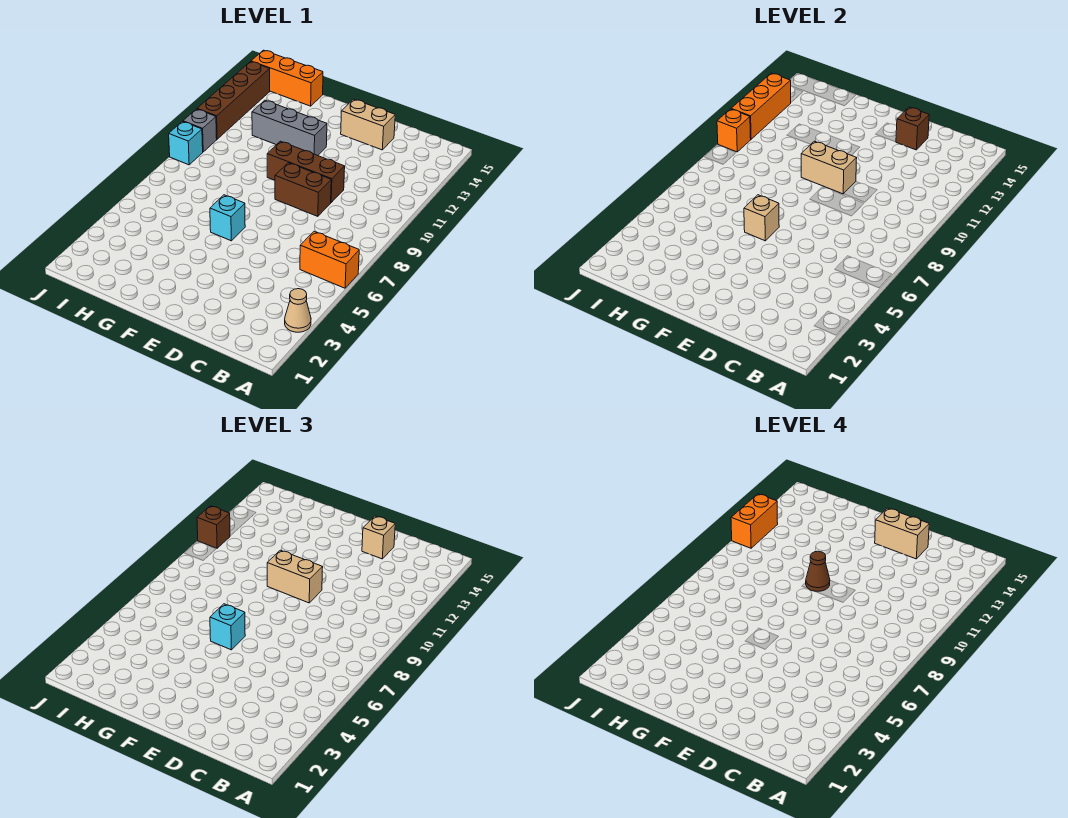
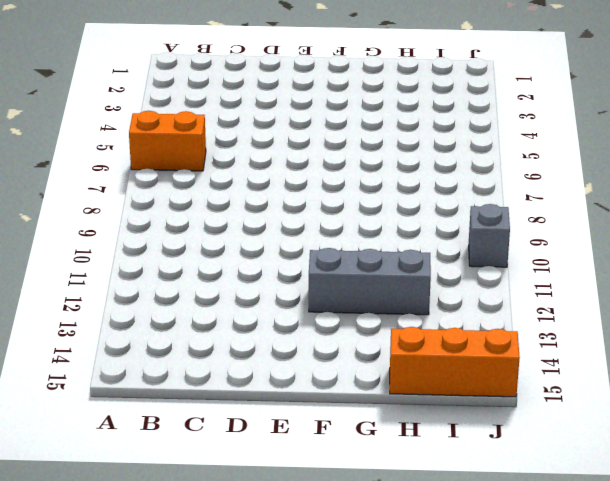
none -> tan cone A3 level 1
none -> brown brick D9:E9 level 1
none -> brown brick D10:F10 level 1

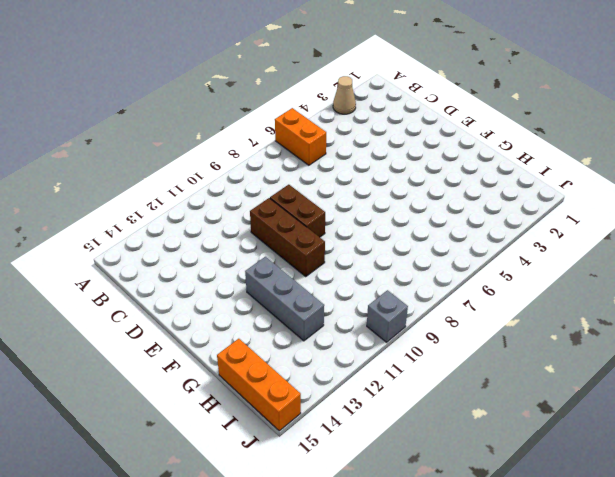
none -> tan brick D14:E14 level 1
none -> cyan brick F6 level 1
none -> cyan brick J9 level 1

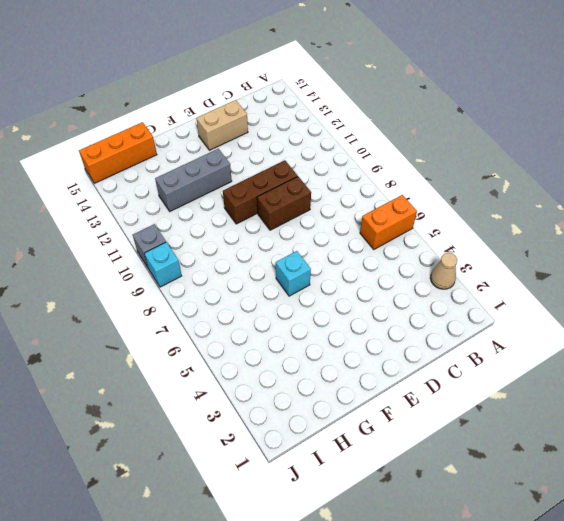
none -> brown brick J11:J14 level 1
none -> brown brick D14 level 2
none -> tan brick E10:F10 level 2

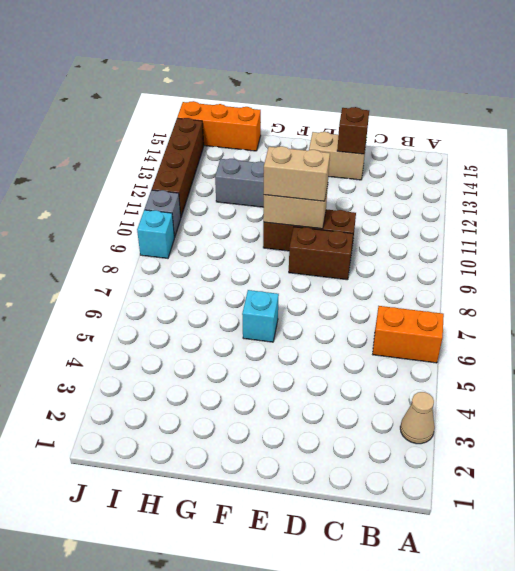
none -> tan brick F6 level 2
none -> orange brick J10 level 2
none -> orange brick J11:J13 level 2

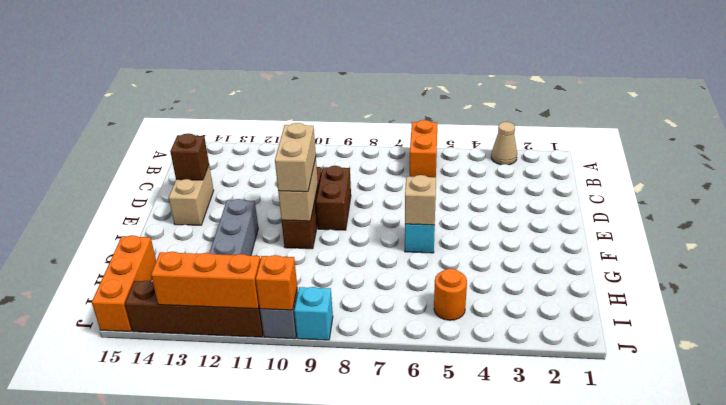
orange round brick I5 level 1 -> none
none -> tan brick D14 level 3
none -> cyan brick F6 level 3
none -> brown brick J11 level 3

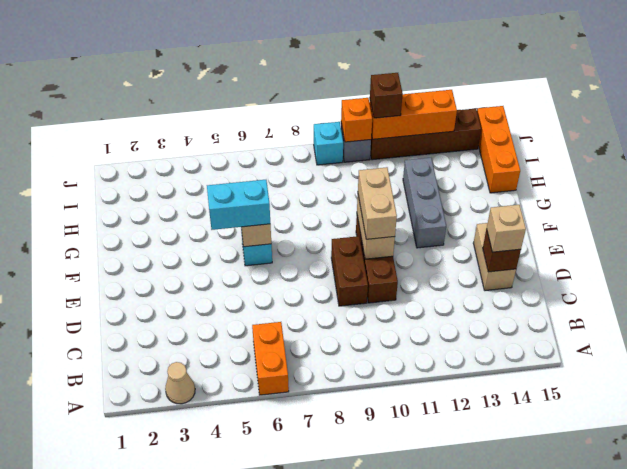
cyan brick F5:F6 level 3 -> cyan brick F6 level 3
none -> tan brick D14:E14 level 4
none -> brown cone F10 level 4
none -> orange brick J11:J12 level 4

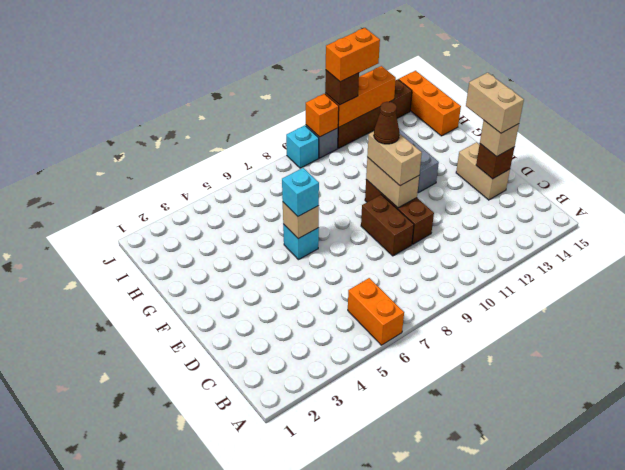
none -> tan cone A3 level 1

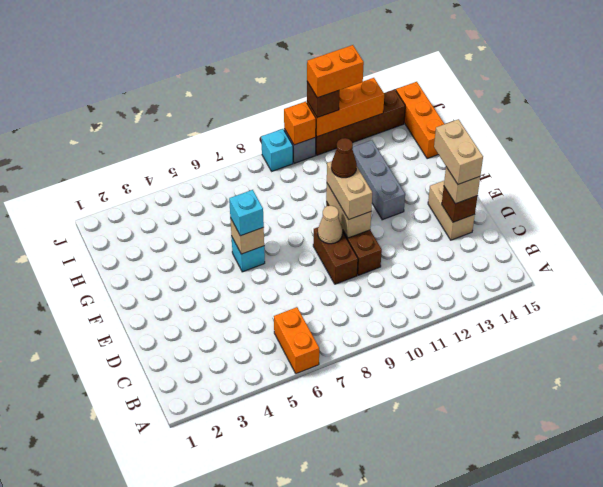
tan cone E9 level 2 -> tan cone A3 level 1

